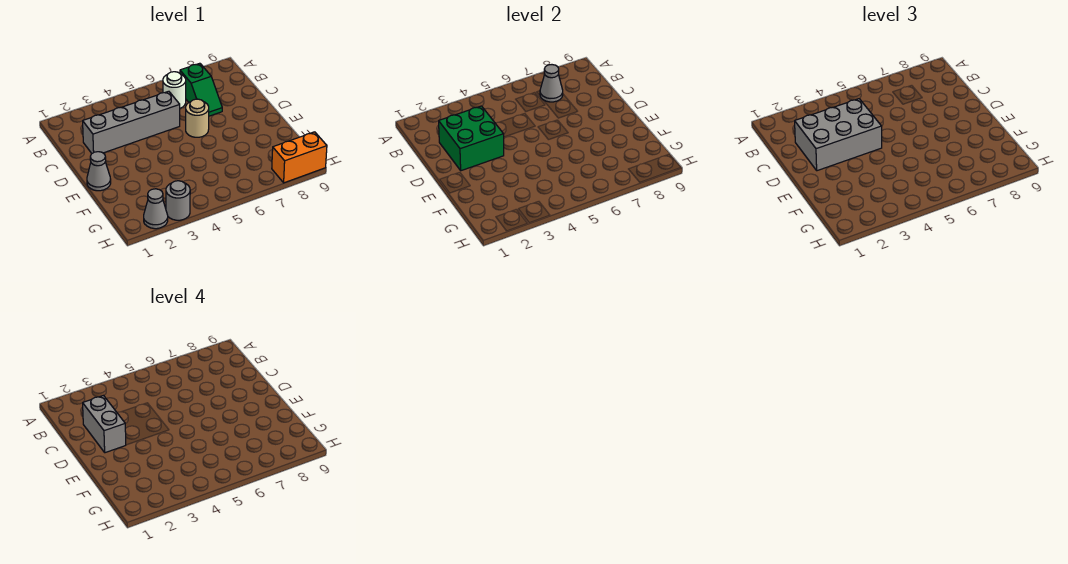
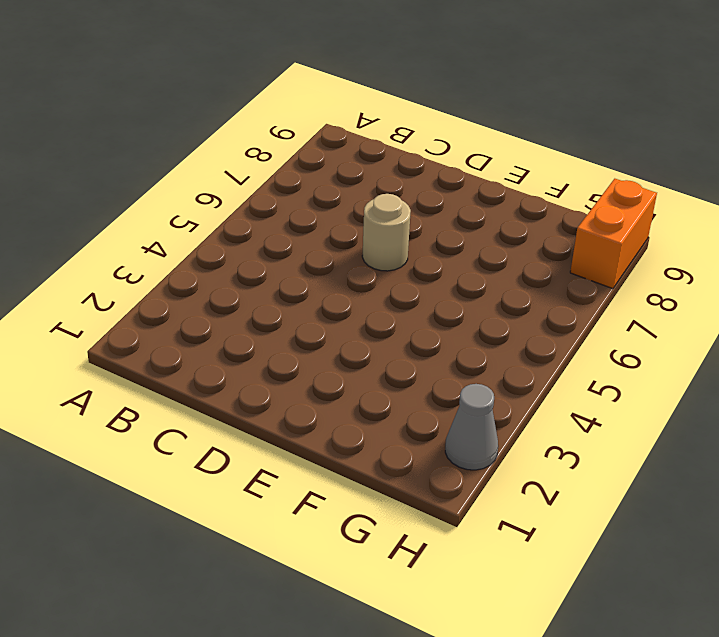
none -> white round brick B6 level 1
none -> green slope B7:C7 level 1 top B
none -> grey brick C2:C5 level 1

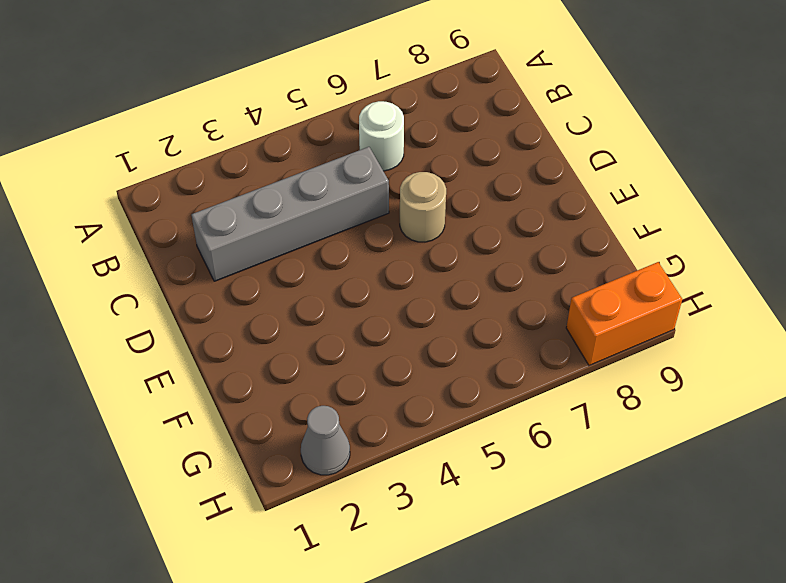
none -> green slope B7:C7 level 1 top B
none -> grey cone E1 level 1
none -> grey round brick H3 level 1

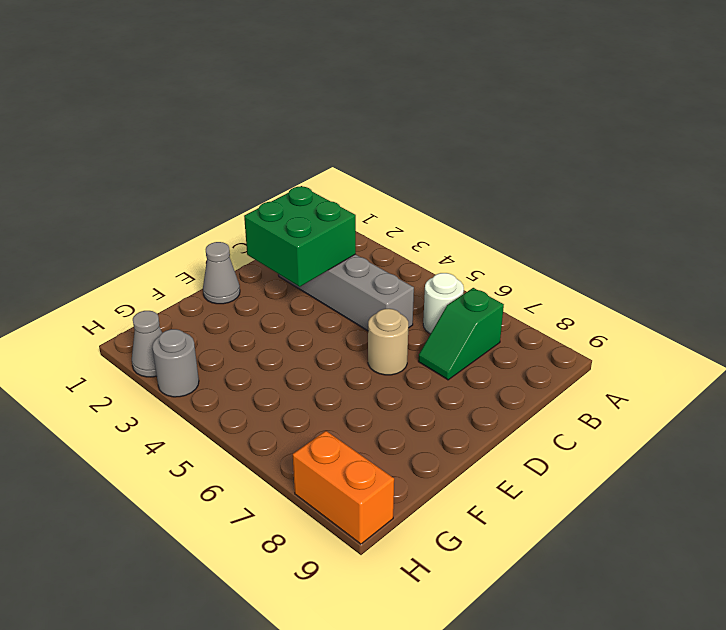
none -> grey cone B7 level 2
none -> grey brick C2:D4 level 3
none -> grey brick C2:D2 level 4

